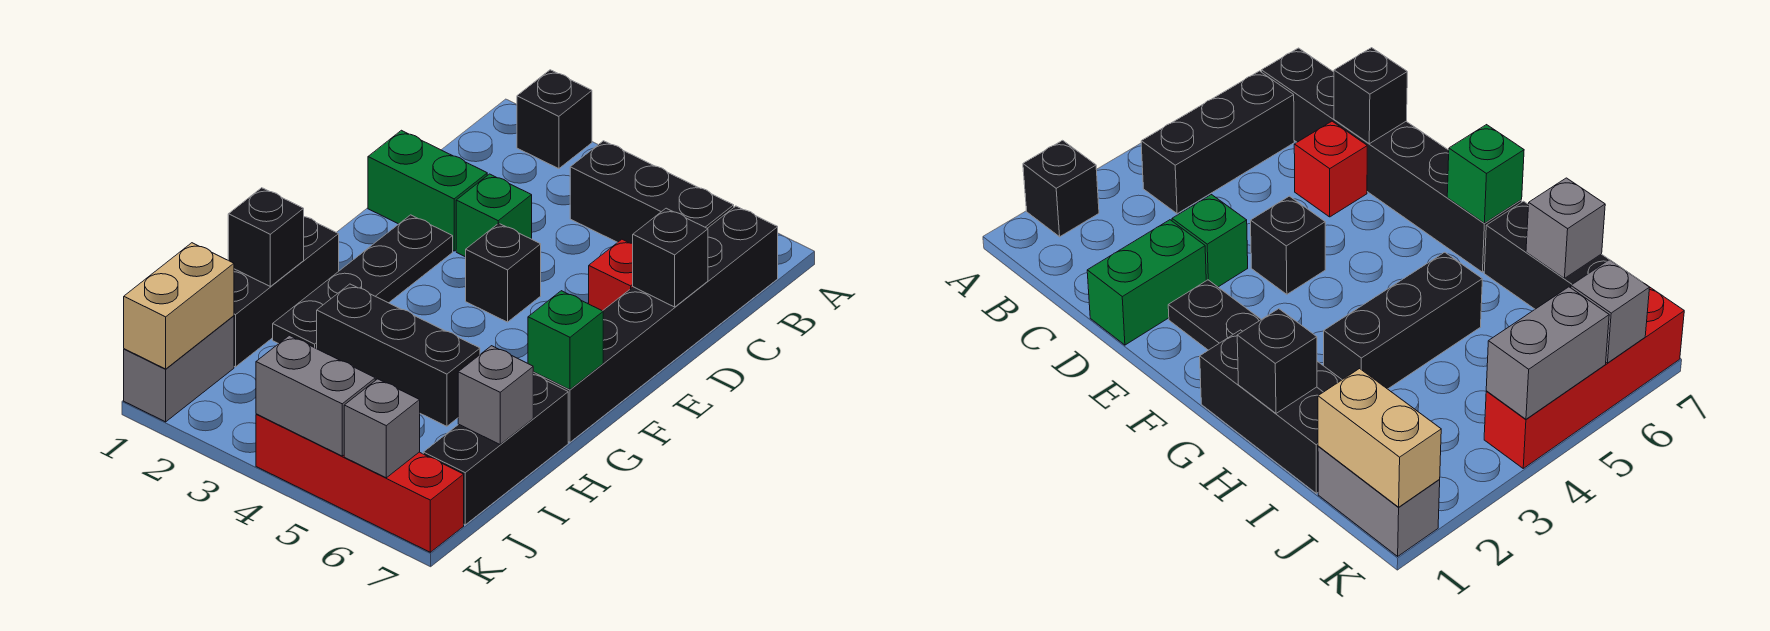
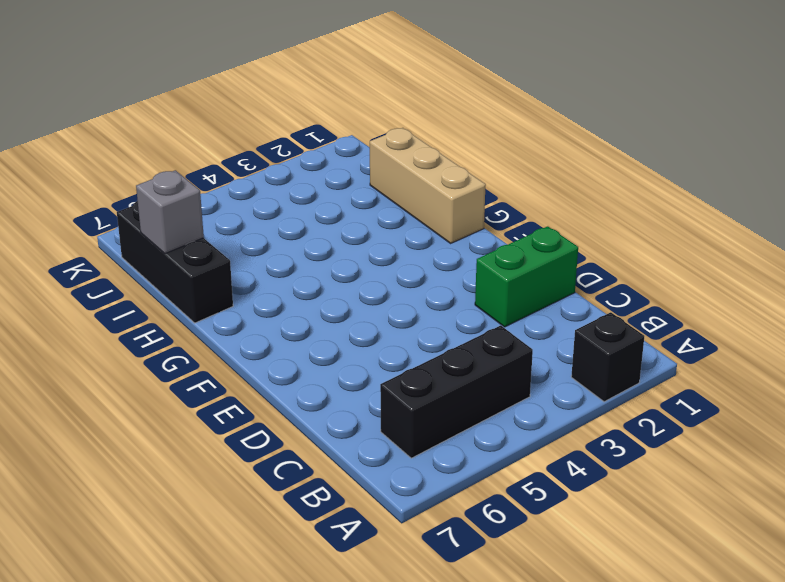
tan brick G1:I1 level 1 -> black brick G1:I1 level 1
none -> black brick B7:G7 level 1
none -> green brick D3 level 1
none -> red brick D6 level 1

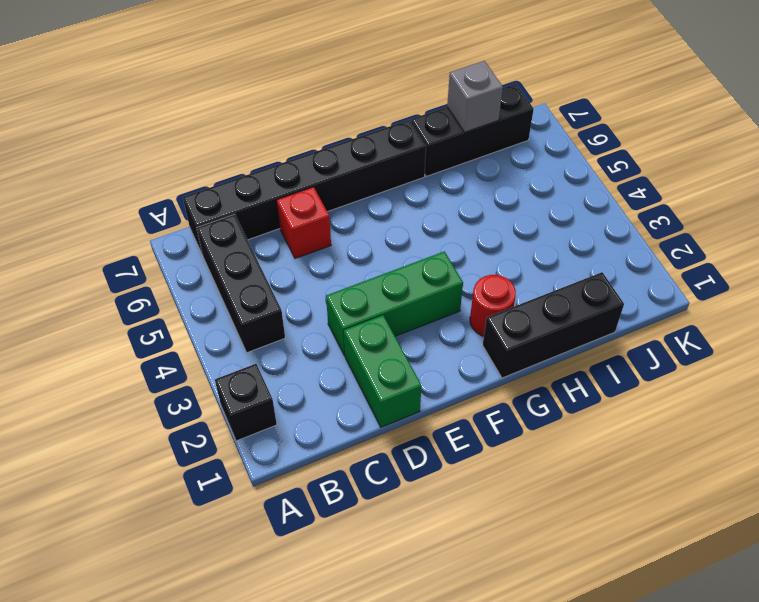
green brick D3:F3 level 1 -> green brick D3 level 1
red round brick G2 level 1 -> black plate E2:H2 level 1
none -> black brick E4 level 1
none -> black brick H3:H5 level 1
none -> grey brick J1:K1 level 1

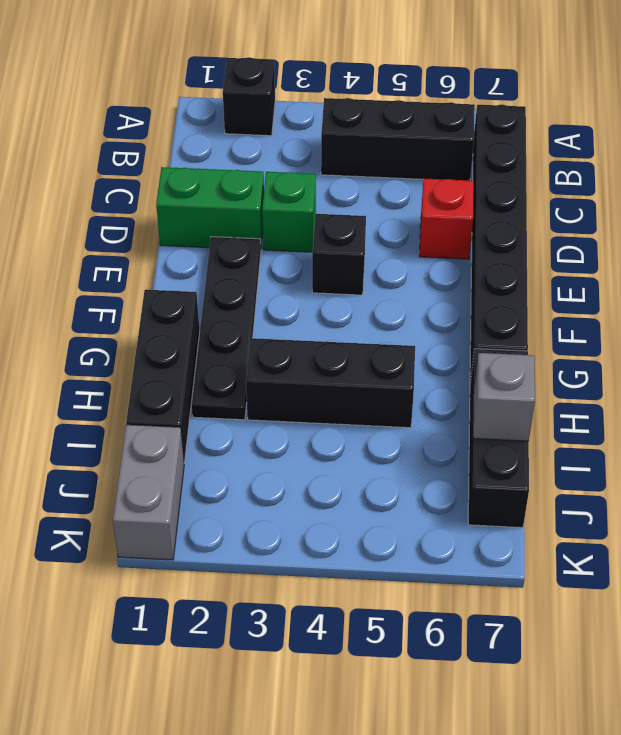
none -> red brick K4:K7 level 1
none -> black brick D7 level 2
none -> green brick G7 level 2

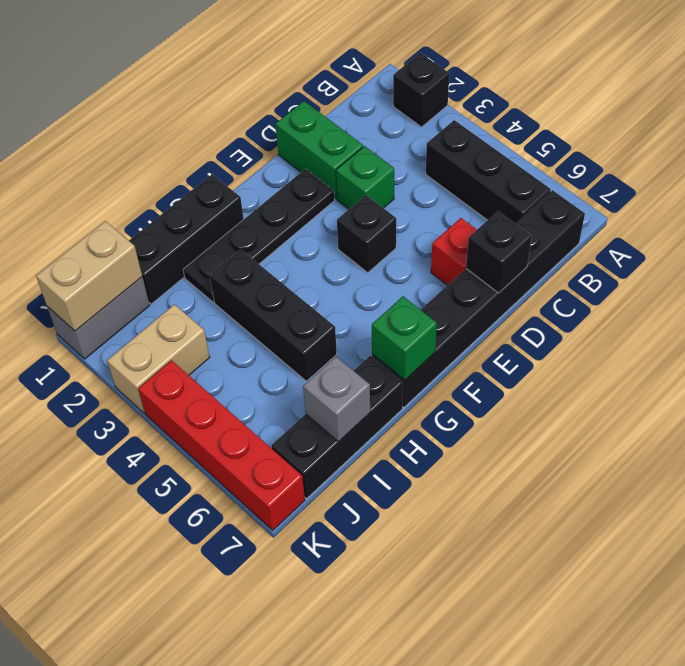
tan brick J3:K3 level 1 -> none
none -> black brick H1 level 2
none -> grey brick K4:K5 level 2
none -> grey brick K6 level 2

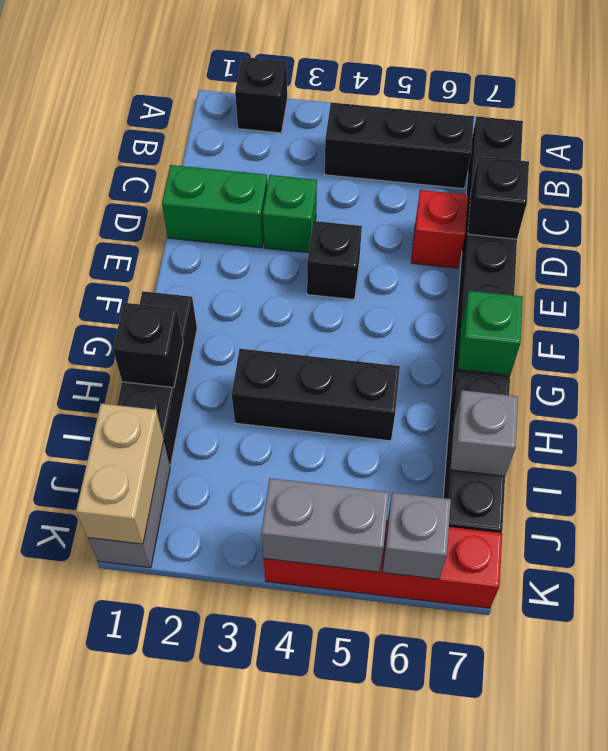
none -> black plate E2:H2 level 1

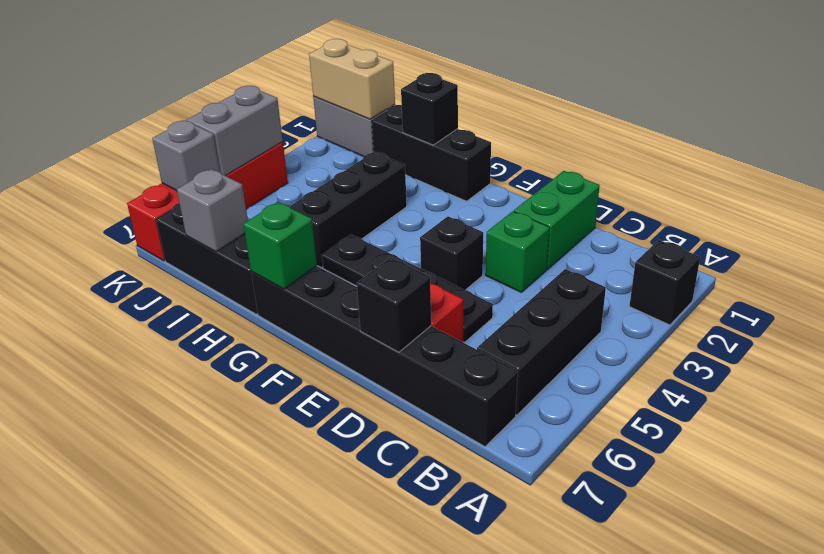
black plate D5:G5 level 1 -> black plate E2:H2 level 1

